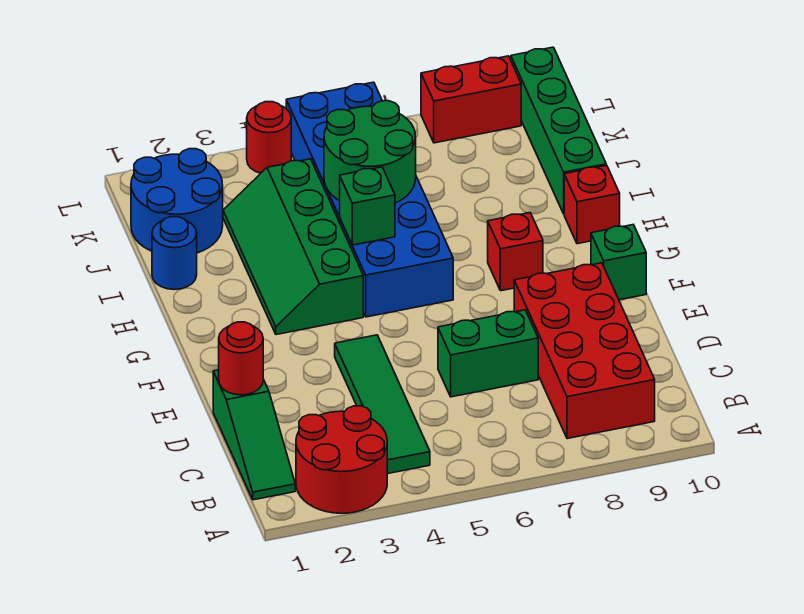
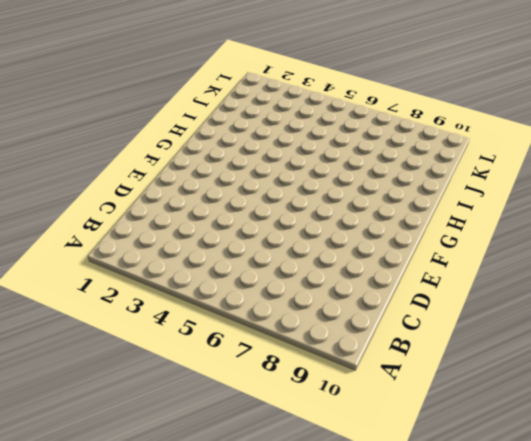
none -> red round brick A2:B3 level 1
none -> green slope B1:D1 level 1 top D
none -> green tile B4:E4 level 1

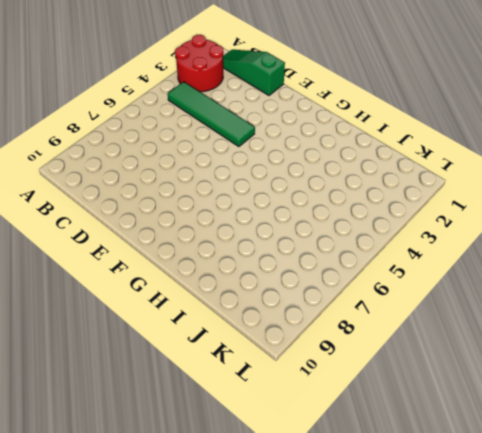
none -> red brick B8:E9 level 1
none -> green brick D6:D7 level 1
none -> green brick F10 level 1

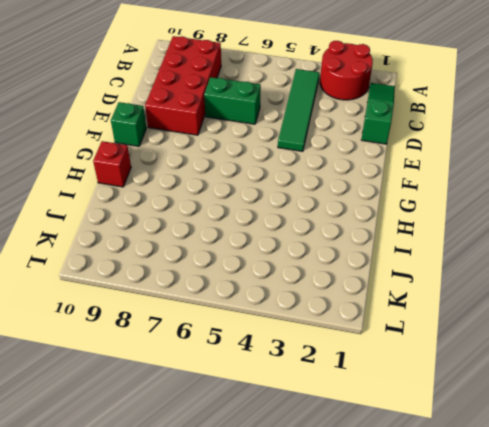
none -> green slope G3:J4 level 1 top 4
none -> blue brick G5:L6 level 1
none -> red brick G8 level 1

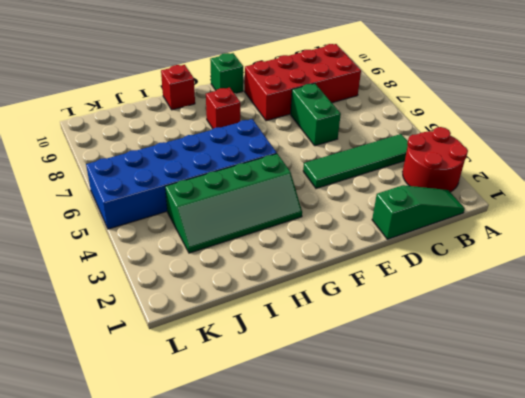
none -> blue round brick I1 level 1
none -> green brick I10:L10 level 1
none -> blue round brick J1:K2 level 1

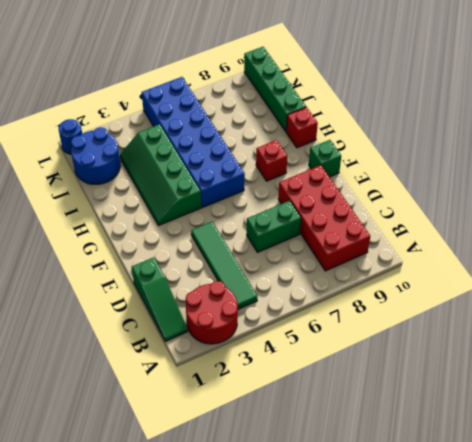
blue round brick L1 level 1 -> blue round brick I1 level 1
none -> red round brick L4 level 1
none -> red brick L8:L9 level 1
none -> red round brick D1 level 2

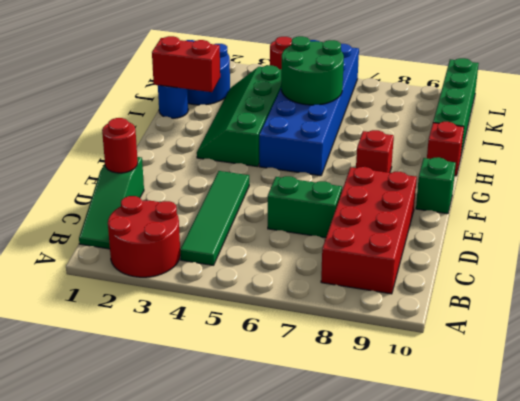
red brick I1:I2 level 2 -> red brick L8:L9 level 1
none -> green brick H5 level 2

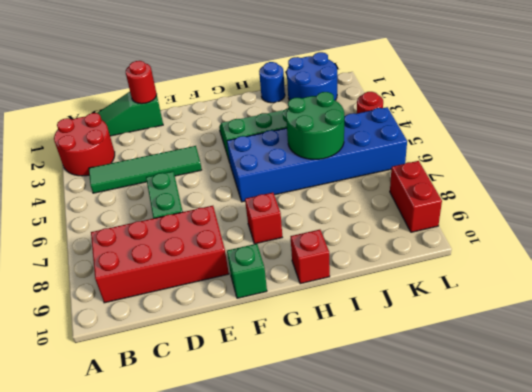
none -> green brick I10:L10 level 1
none -> green brick H5 level 2

